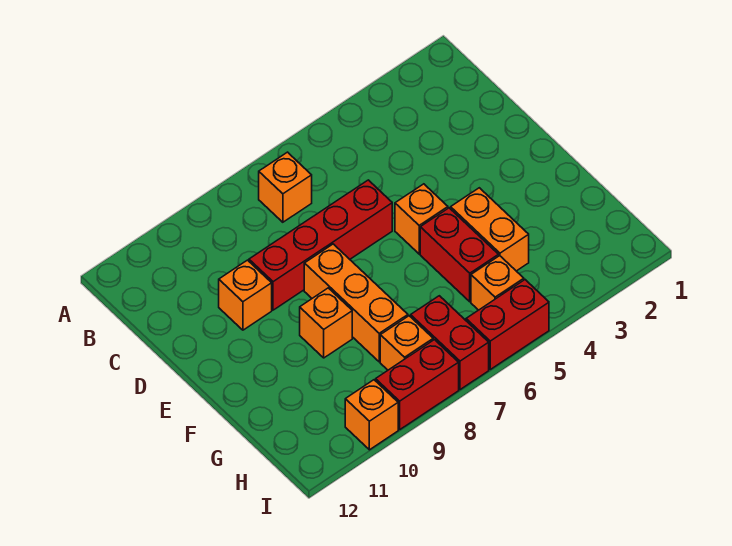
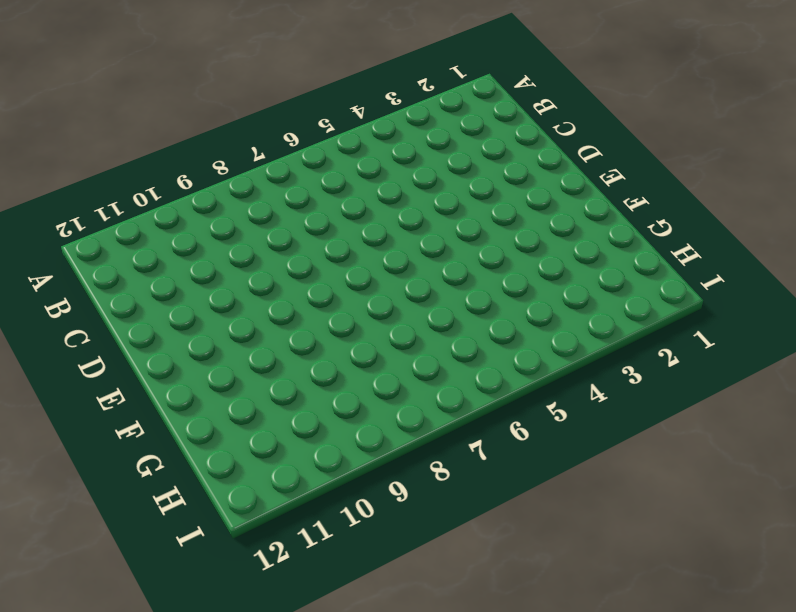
none -> orange brick B7 level 1
none -> red brick D6:D9 level 1
none -> orange brick D10 level 1

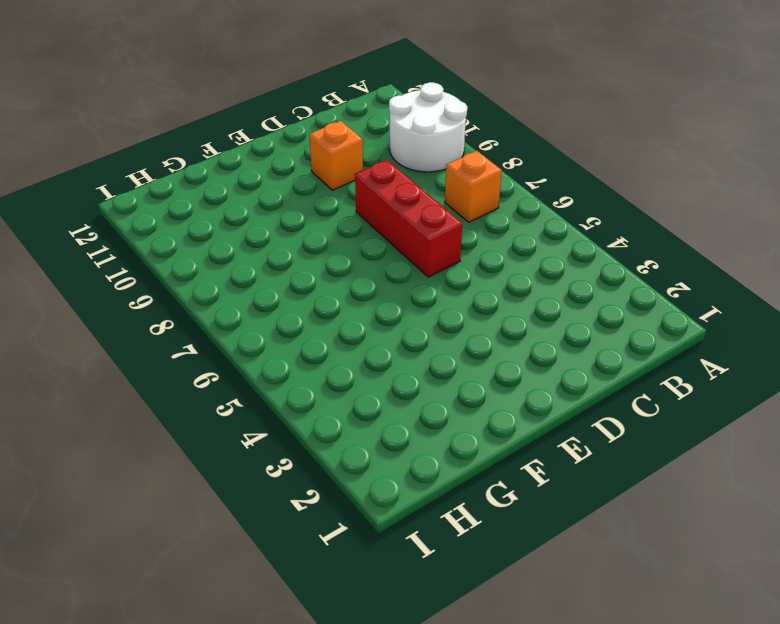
white round brick A9:B10 level 1 -> none
red brick D6:D8 level 1 -> red brick D6:D9 level 1
none -> orange brick E5 level 1
none -> orange brick E8:G8 level 1
none -> orange brick F4:G4 level 1

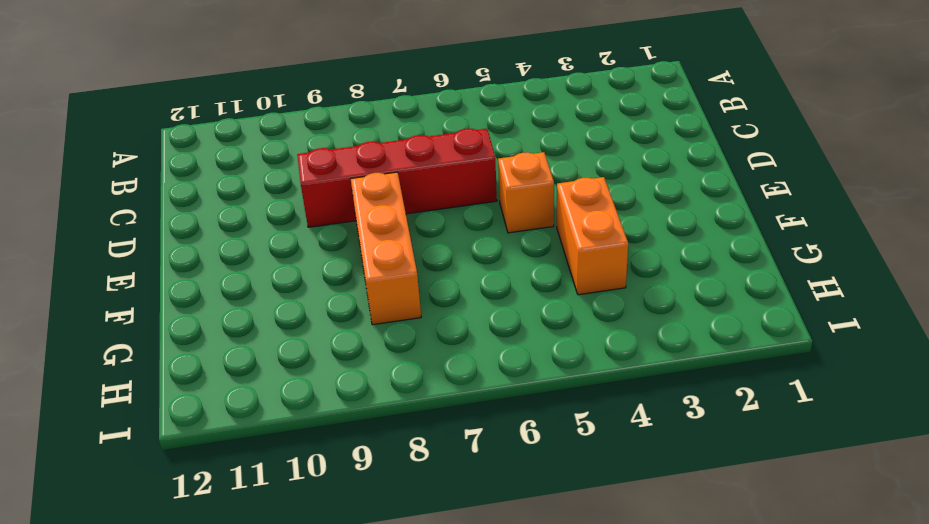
none -> orange brick B7 level 1
none -> orange brick D10 level 1
none -> red brick F5:G5 level 1

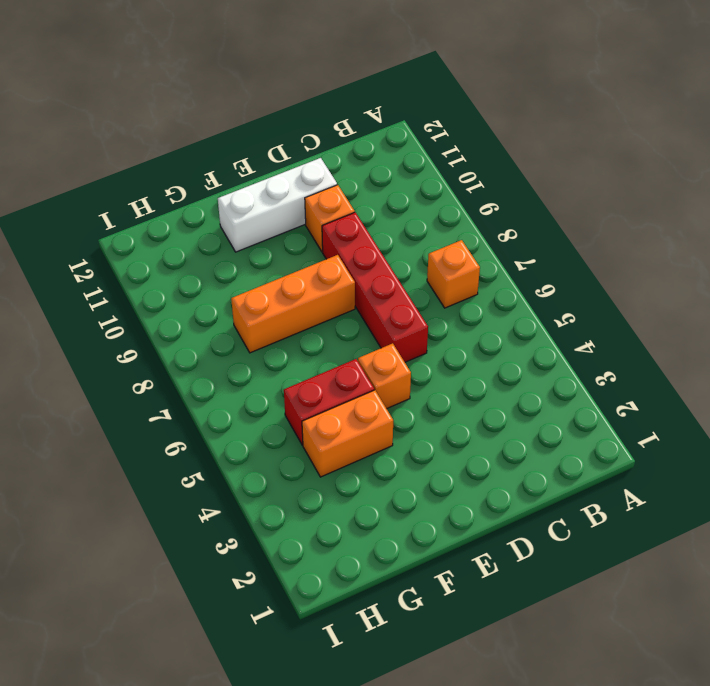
white brick D11:F11 level 1 -> none
none -> orange brick F9 level 1
none -> orange brick H5 level 1
none -> red brick H7:I7 level 1

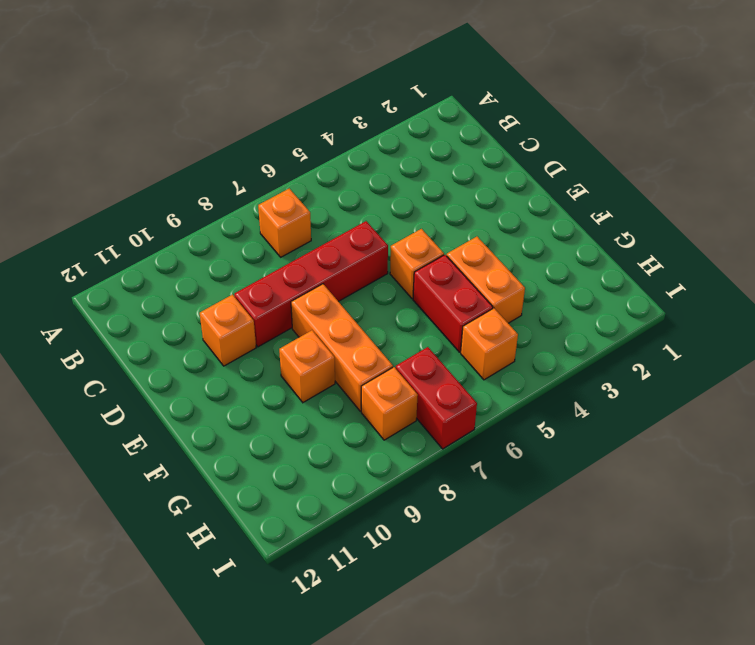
none -> red brick I5:I6 level 1
none -> red brick I8:I9 level 1
none -> orange brick I10 level 1

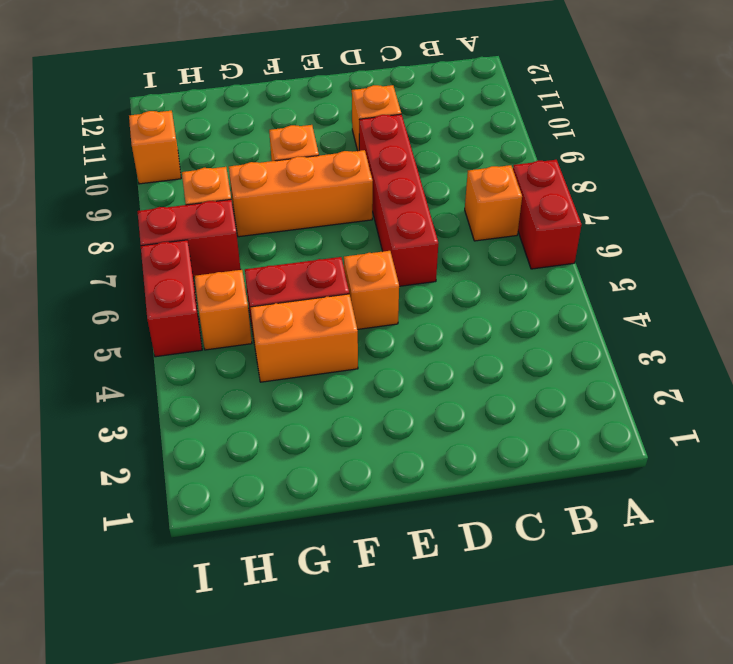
red brick A6:A7 level 1 -> red brick I8:I9 level 1

